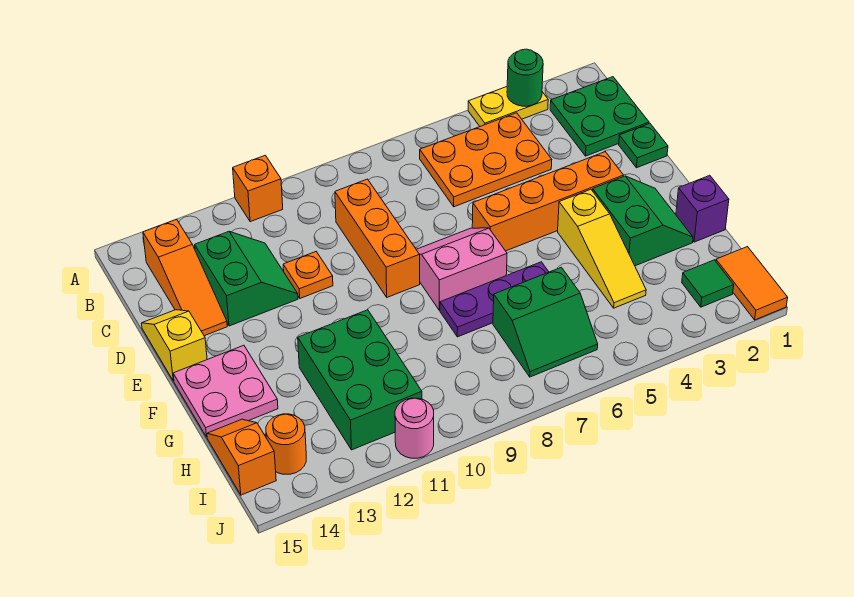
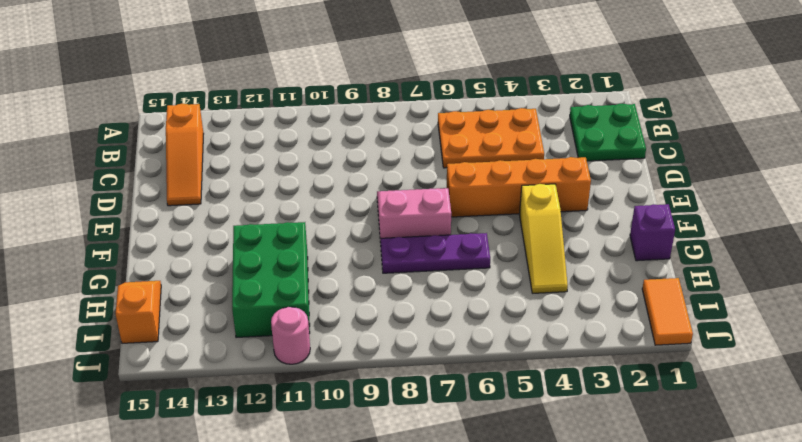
none -> yellow plate A3:A4 level 1
none -> orange brick A11 level 1
none -> orange brick C9:E9 level 1

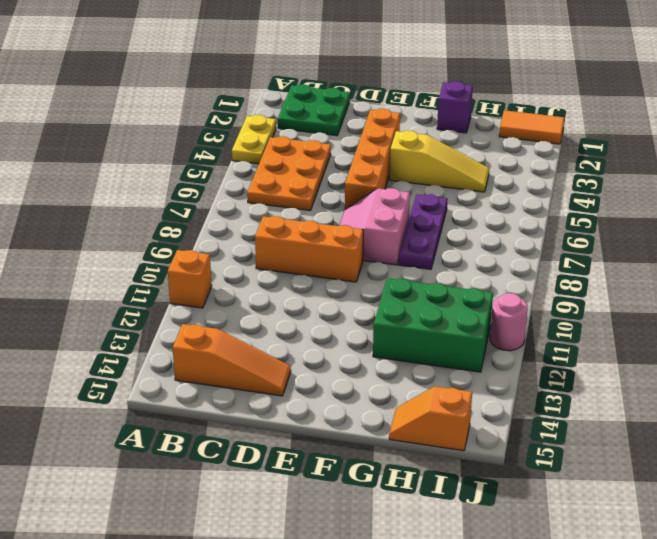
none -> green slope C12:D13 level 1 top 13
none -> green plate D1 level 1
none -> orange plate D11 level 1

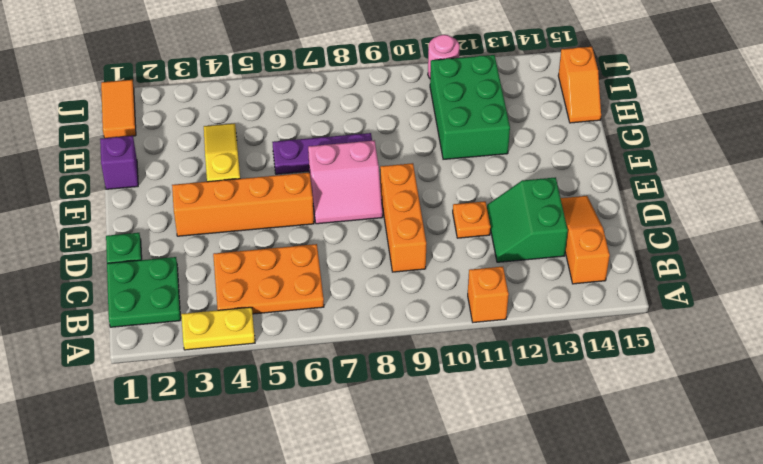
none -> yellow slope D15:E15 level 1 top E
none -> green slope F2:G3 level 1 top 3
none -> pink plate F14:G15 level 1

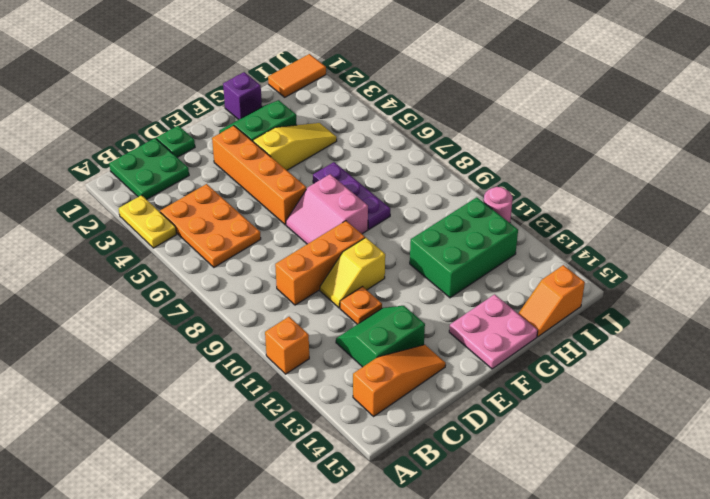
yellow slope D10:E10 level 1 top E -> yellow slope D15:E15 level 1 top E
none -> green slope H6:I7 level 1 top H
none -> green tile I2 level 1
none -> orange round brick I14 level 1

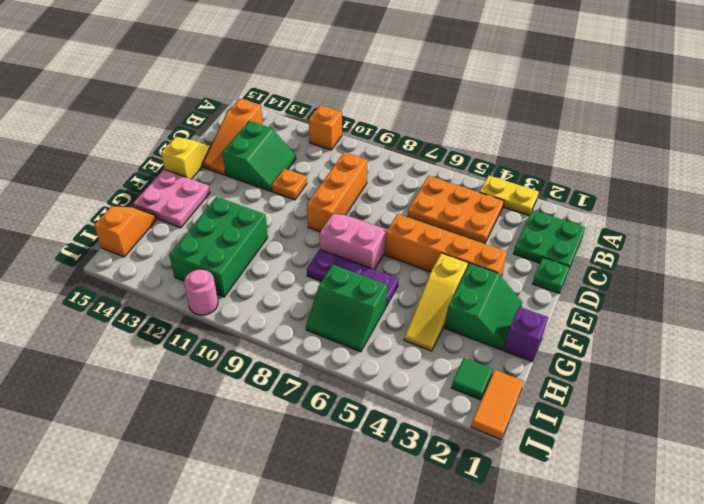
none -> orange round brick I14 level 1
none -> green round brick A3 level 2

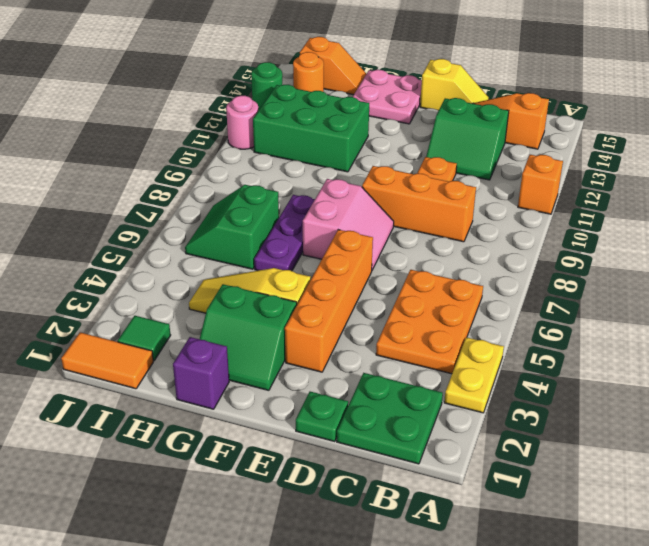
green round brick J13 level 1 -> green round brick A3 level 2

